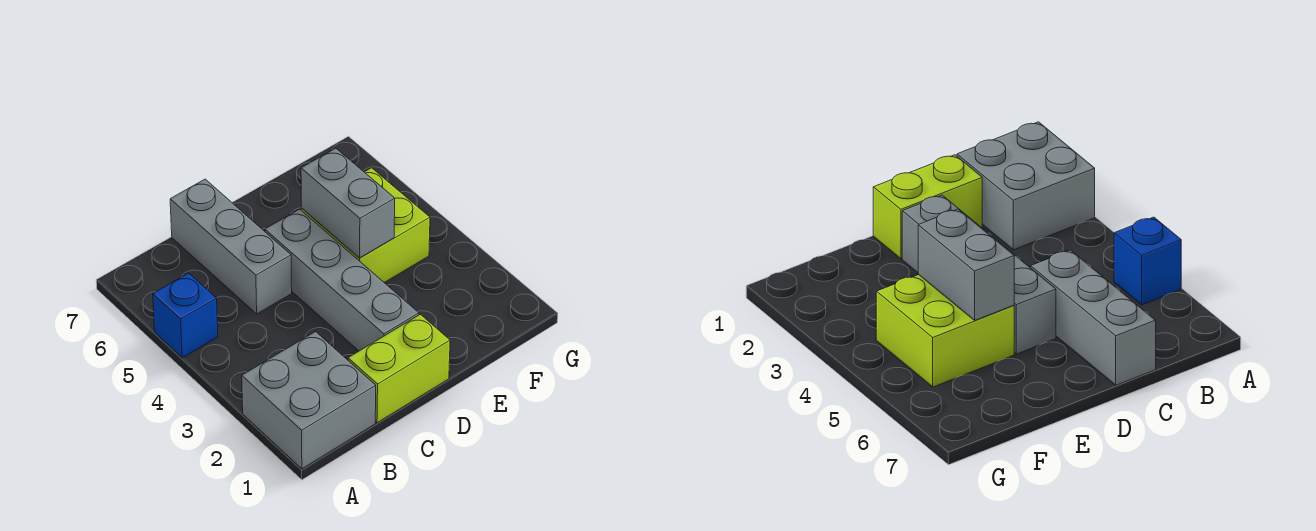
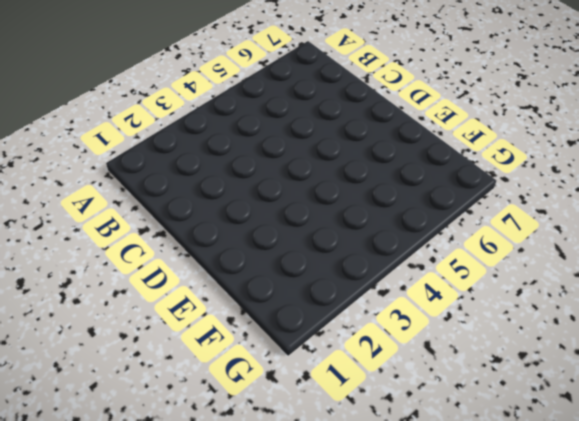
none -> grey brick A1:B2 level 1
none -> blue brick A5 level 1

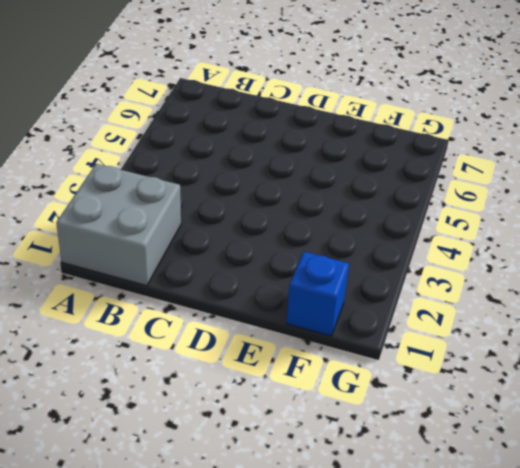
blue brick F1 level 1 -> blue brick A5 level 1
none -> lime brick C1:D1 level 1
none -> grey brick C5:C7 level 1

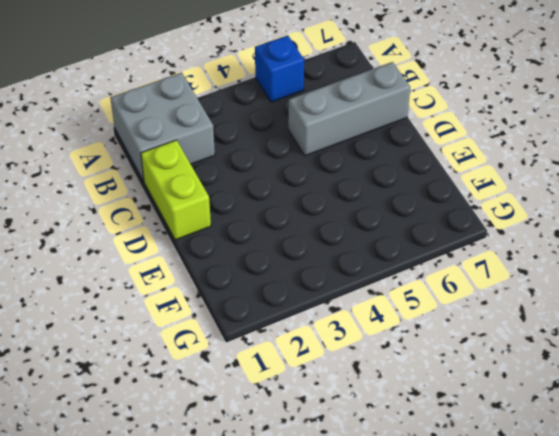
none -> grey brick D2:D5 level 1
none -> lime brick E4:F5 level 1

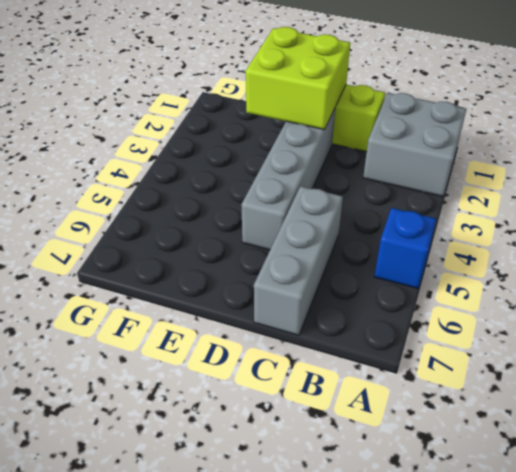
lime brick D1:E2 level 2 -> lime brick E4:F5 level 1
none -> grey brick E4:E5 level 2

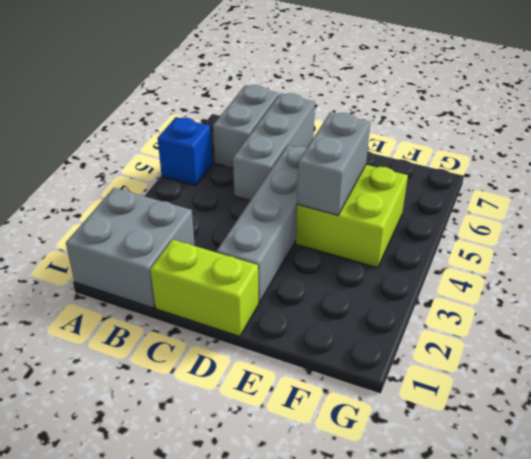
grey brick B6:B7 level 1 -> none

